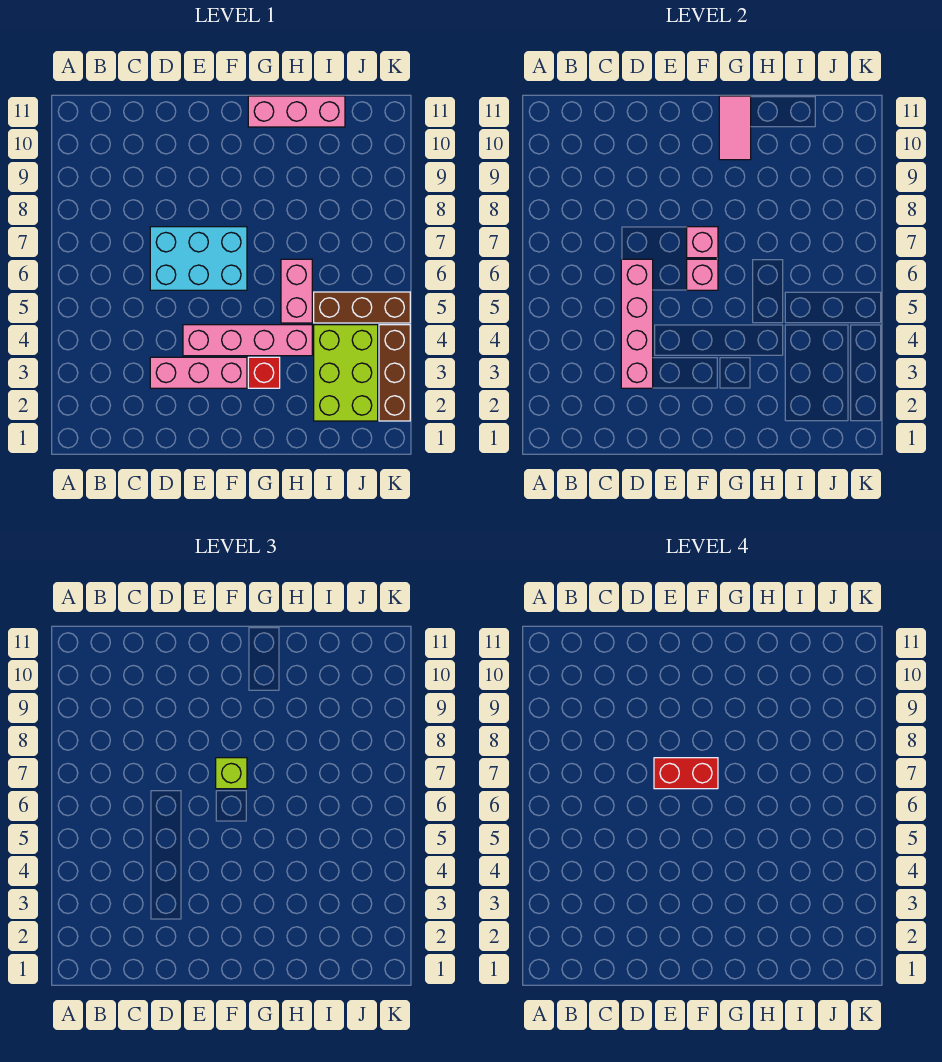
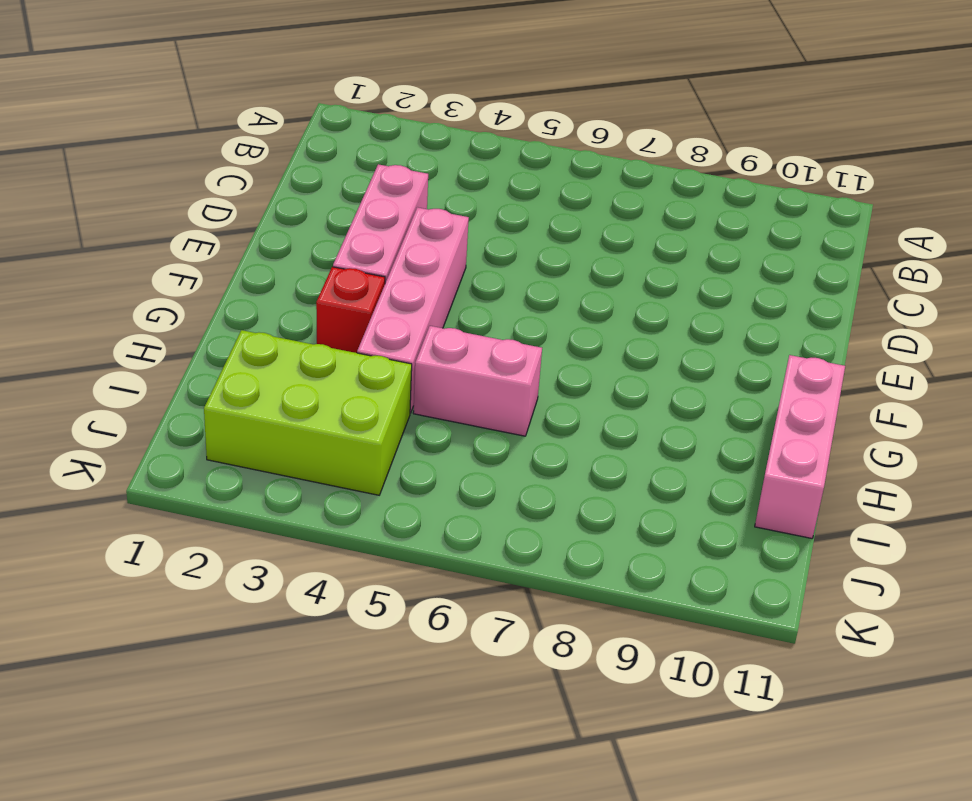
none -> cyan brick D6:F7 level 1
none -> brown brick I5:K5 level 1
none -> brown brick K2:K4 level 1

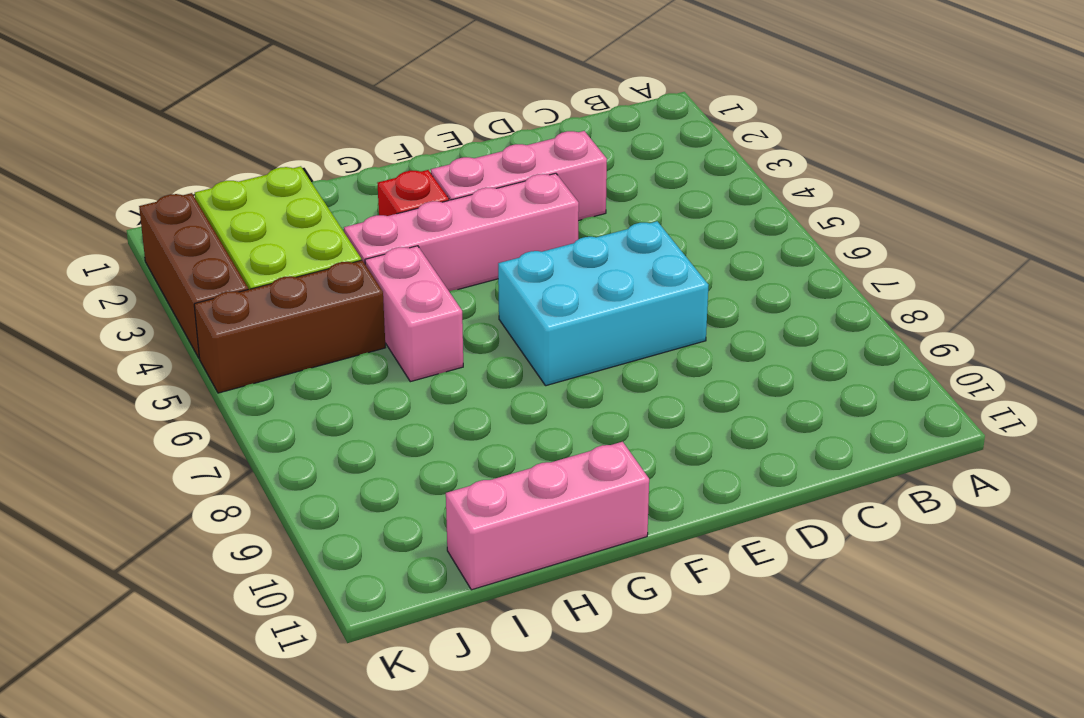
none -> pink brick D3:D6 level 2
none -> pink brick F6 level 2
none -> pink brick F7 level 2

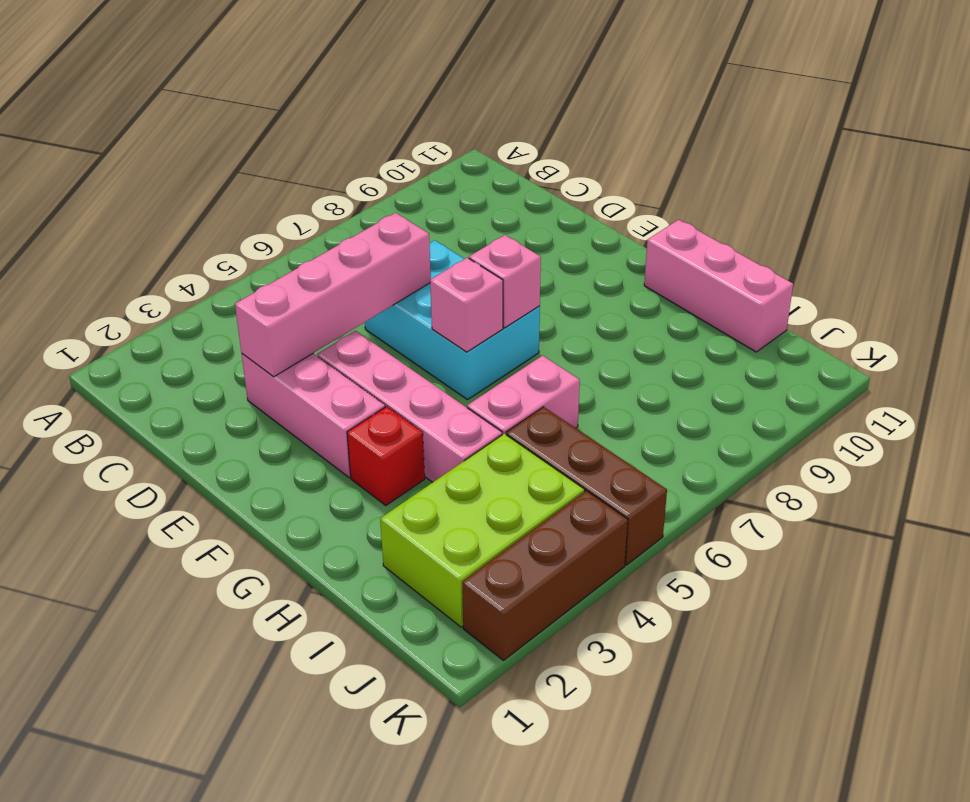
none -> pink tile G10:G11 level 2
none -> lime brick F7 level 3
none -> red brick E7:F7 level 4

